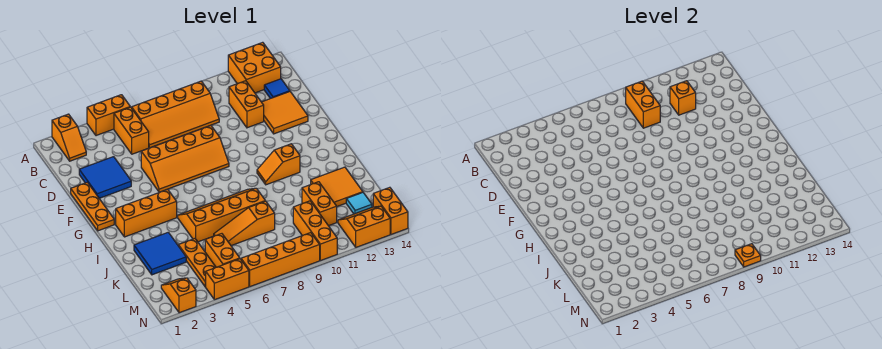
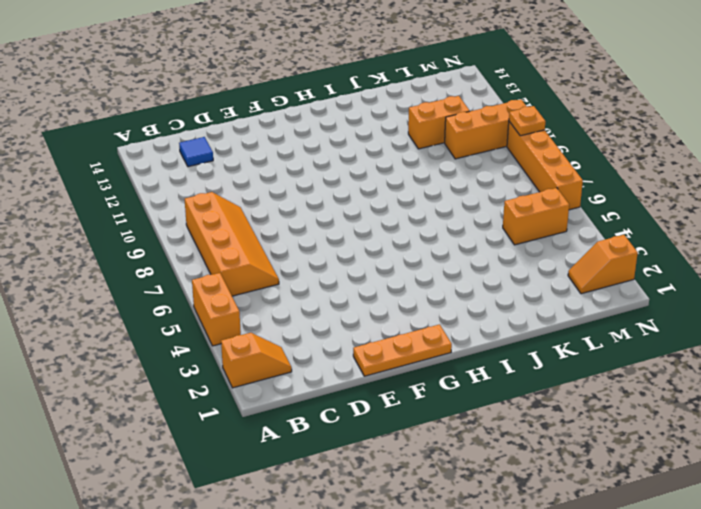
none -> orange brick A12:B13 level 1
none -> orange brick B5:C5 level 1
none -> orange brick C11:D11 level 1
none -> blue tile D2:E3 level 1

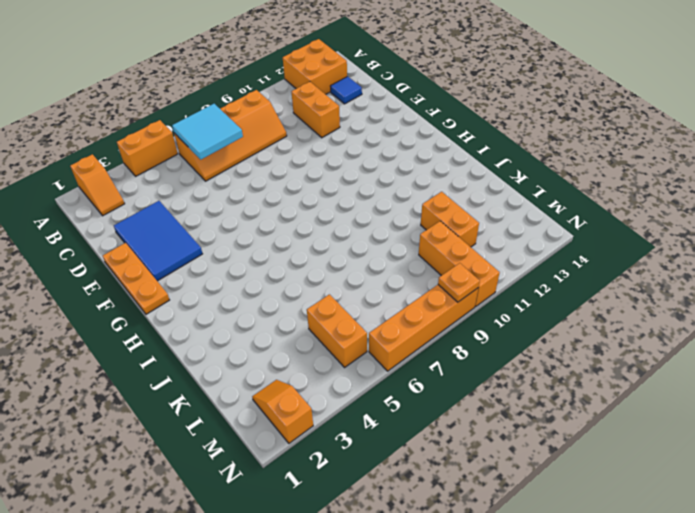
cyan tile B6:C7 level 2 -> none
blue tile D2:F3 level 1 -> blue tile D2:E3 level 1
none -> orange brick B5:C5 level 1
none -> orange tile D12:E13 level 1
none -> orange slope E5:F8 level 1 top E
none -> orange brick H2:H4 level 1

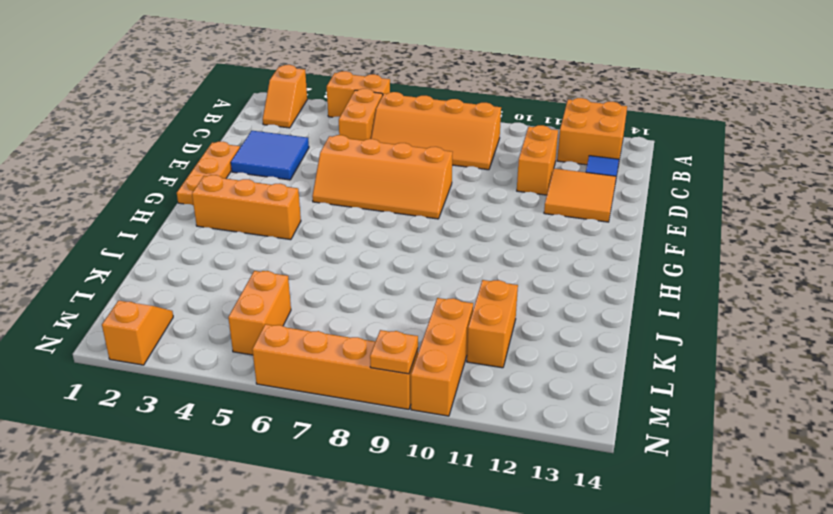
none -> orange slope H10:H11 level 1 top 11
none -> orange slope I5:J8 level 1 top J
none -> blue tile J2:K3 level 1
none -> orange tile J12:K13 level 1

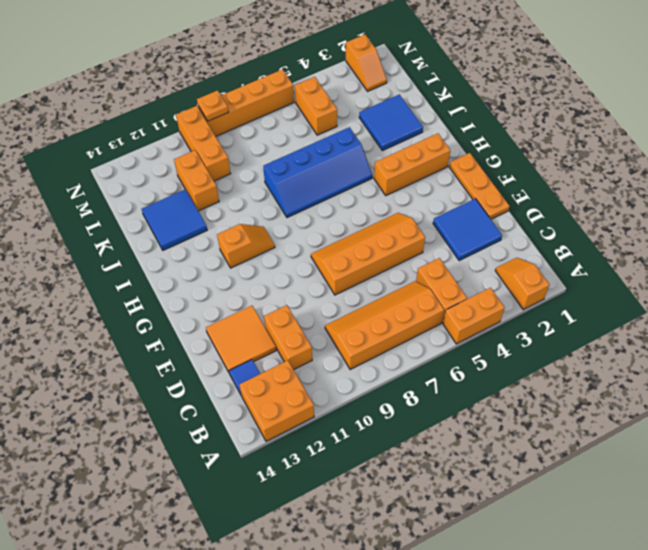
blue slope I5:J8 level 1 top J -> orange slope I5:J8 level 1 top J
blue tile J12:K13 level 1 -> orange tile J12:K13 level 1
none -> orange plate K4:M4 level 1
none -> orange slope K6:K8 level 1 top 8
none -> cyan tile L13 level 1
none -> orange slope M12:N13 level 1 top N

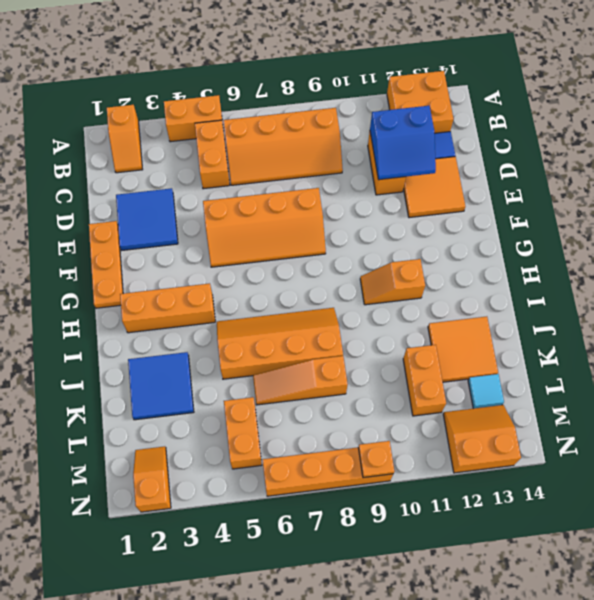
blue slope C11:D12 level 2 top C -> orange brick C11 level 2
none -> orange plate K4:M4 level 1
none -> orange brick L10:N10 level 1
none -> orange brick M14:N14 level 1
none -> orange brick N4:N5 level 1

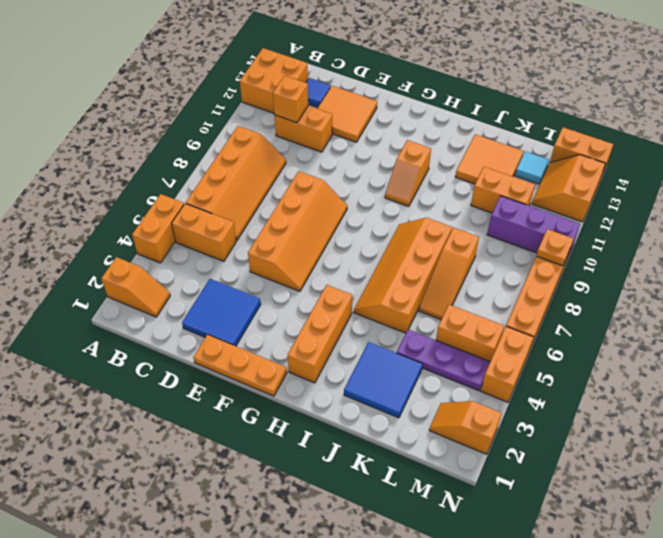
purple plate K4:M4 level 1 -> orange plate K4:M4 level 1
purple brick L10:N10 level 1 -> orange brick L10:N10 level 1
none -> orange brick B9:C9 level 2

